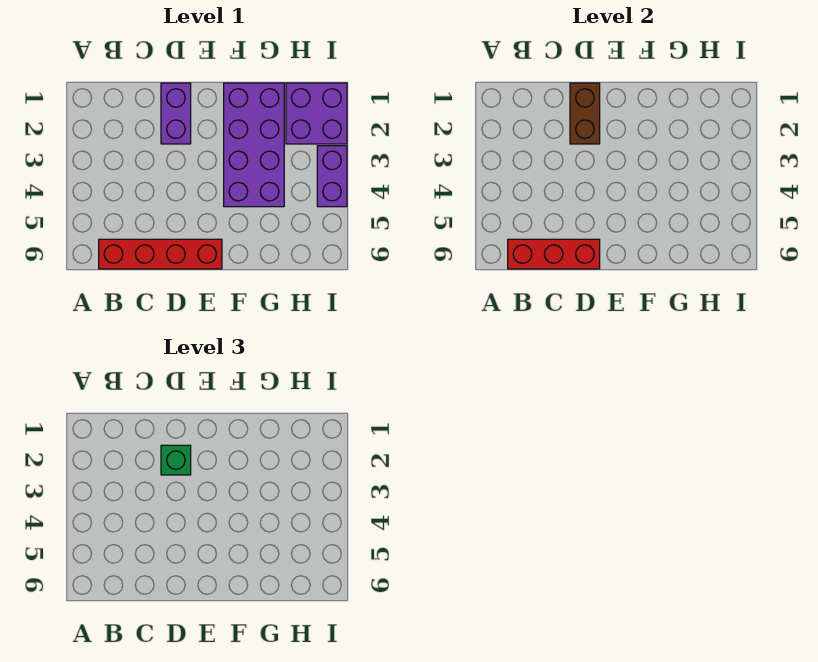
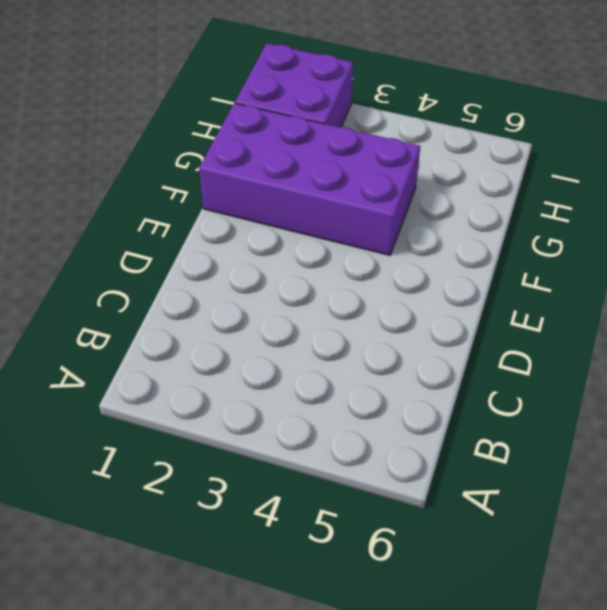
none -> red brick B6:E6 level 1
none -> purple brick D1:D2 level 1

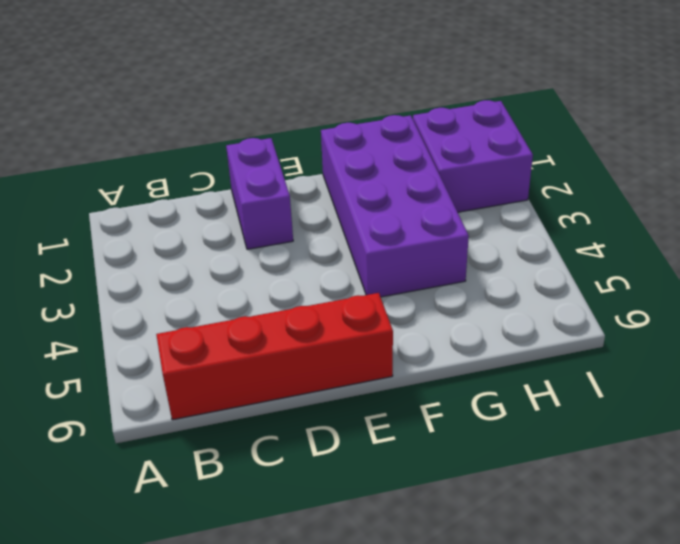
none -> purple brick I3:I4 level 1
none -> red brick B6:D6 level 2

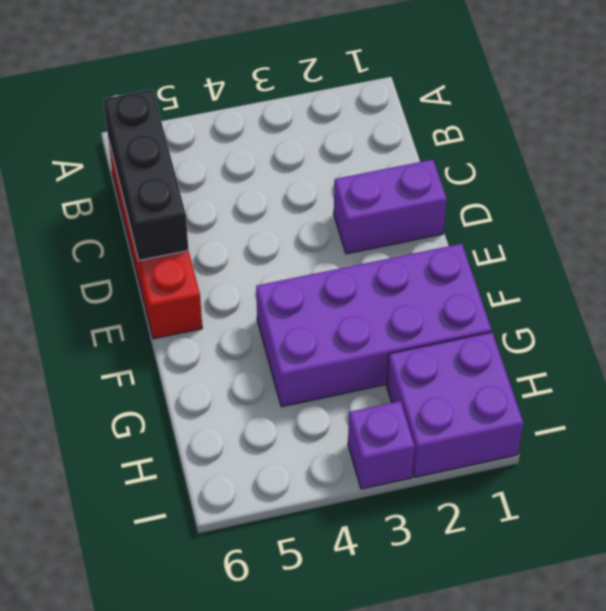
black brick B6:D6 level 2 -> red brick B6:D6 level 2
purple brick I3 level 1 -> purple brick I3:I4 level 1
none -> brown brick D1:D2 level 2
none -> green brick D2 level 3

